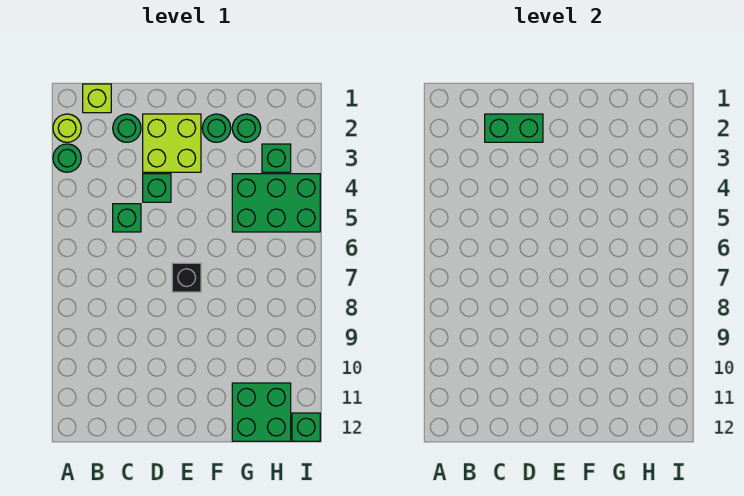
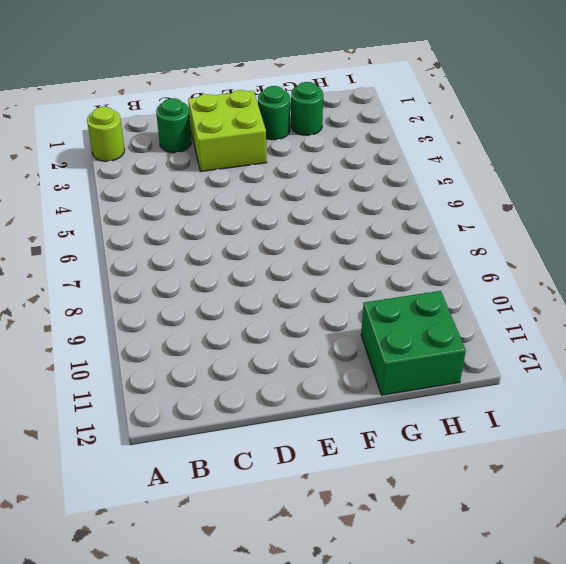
none -> green round brick A3 level 1
none -> lime brick B1 level 1
none -> green brick C5 level 1

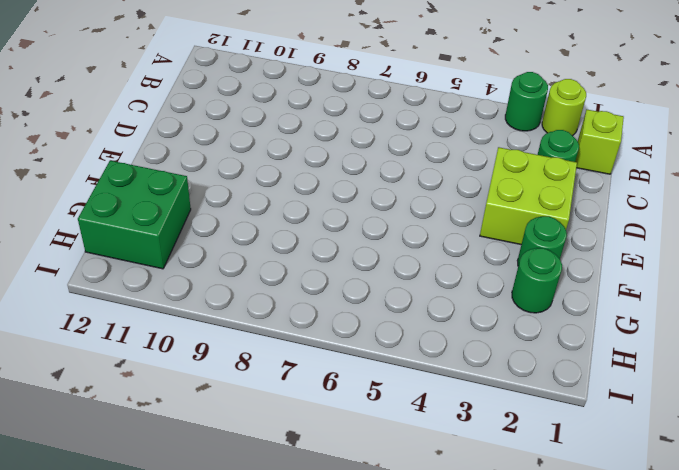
none -> green brick C5 level 1
none -> green brick D4 level 1
none -> black brick E7 level 1

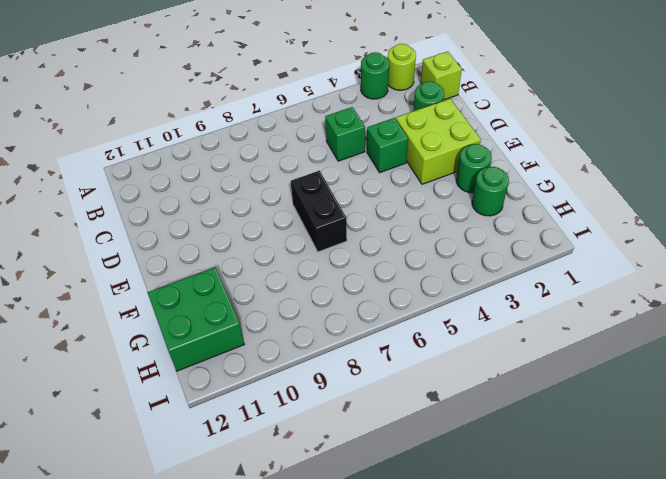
black brick E7:F7 level 1 -> black brick E7 level 1
none -> green brick G4:I5 level 1
none -> green brick H3 level 1
none -> green brick I12 level 1

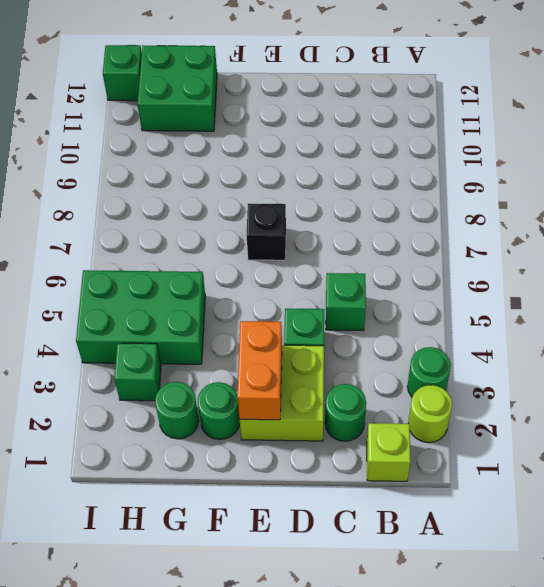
orange brick E2:E3 level 2 -> none
none -> green brick C2:D2 level 2

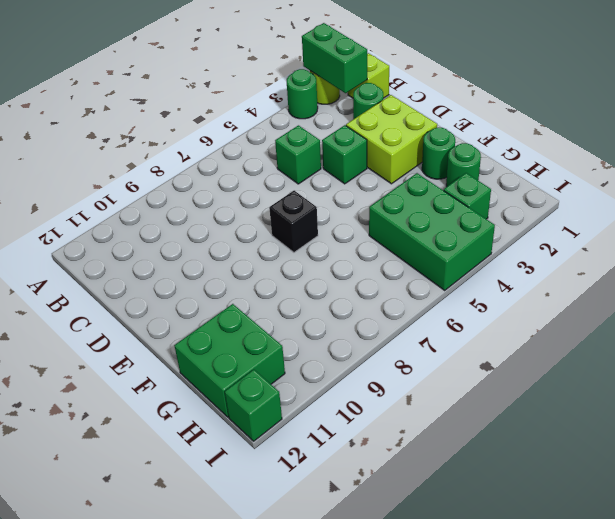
green brick A2:B2 level 2 -> green brick C2:D2 level 2

